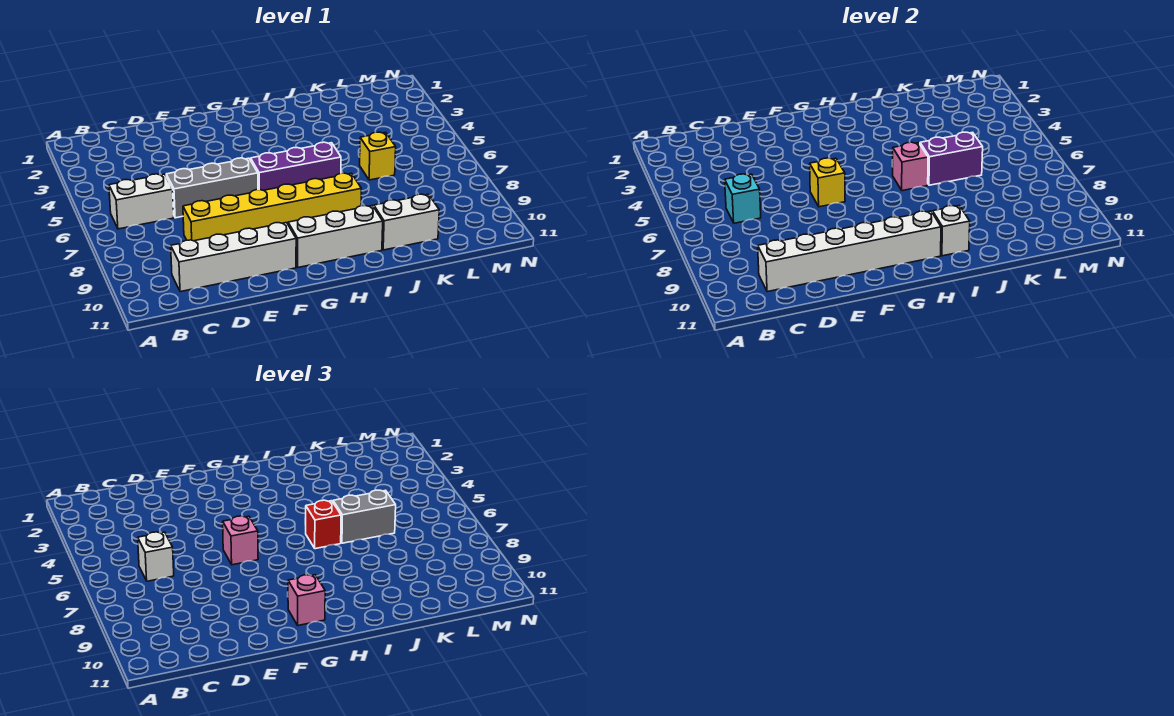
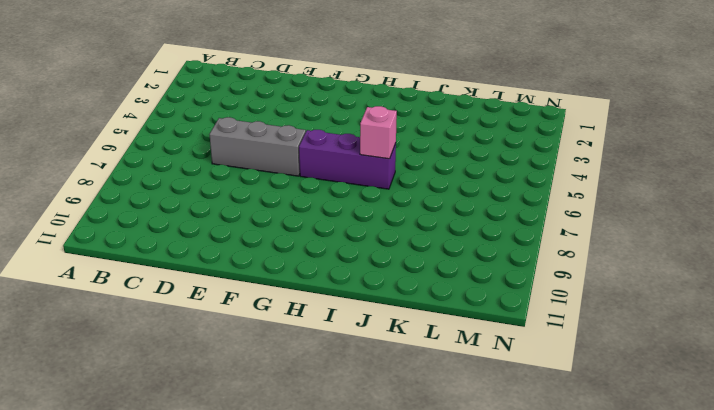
none -> white brick B6:C6 level 1
none -> white brick C10:F10 level 1
none -> yellow brick D8:I8 level 1

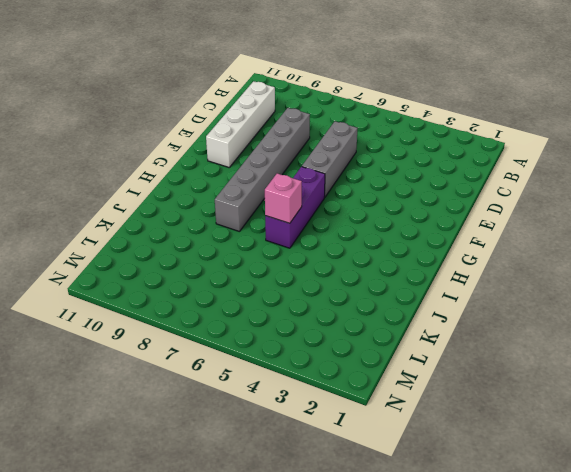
grey brick D8:I8 level 1 -> yellow brick D8:I8 level 1
none -> white brick B6:C6 level 1
none -> white brick G10:I10 level 1
none -> white brick J10:K10 level 1

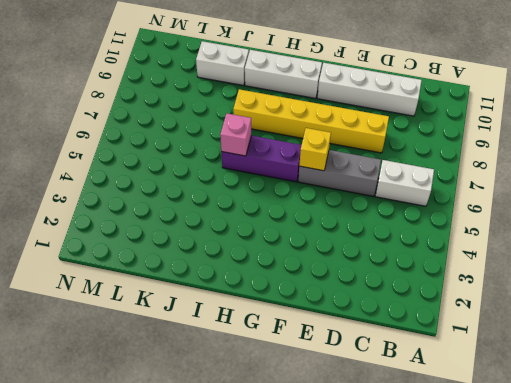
none -> yellow brick K6 level 1
none -> cyan brick C6 level 2
none -> white brick C10:H10 level 2

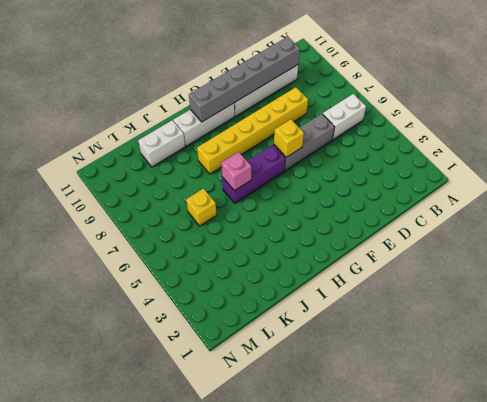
grey brick C10:H10 level 2 -> white brick C10:H10 level 2
none -> cyan brick C6 level 2
none -> white brick I10 level 2
none -> purple brick J6:K6 level 2

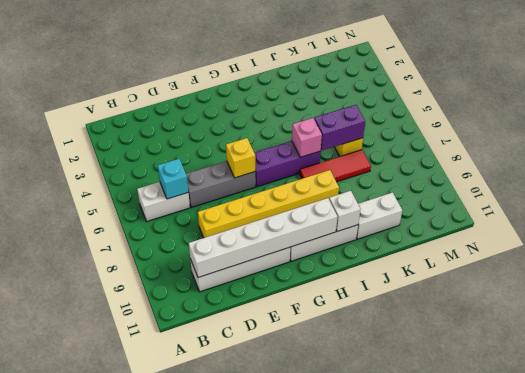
red tile I7:K7 level 1 -> none
none -> white brick C6 level 3
none -> pink brick F6 level 3
none -> pink brick G10 level 3

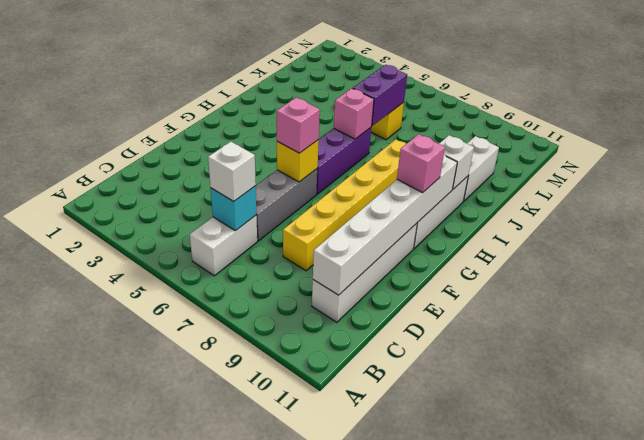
none -> red brick I6 level 3
none -> grey brick J6:K6 level 3

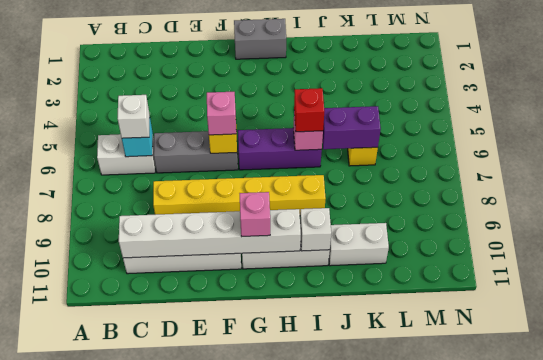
grey brick G1:H1 level 1 -> grey brick J6:K6 level 3

